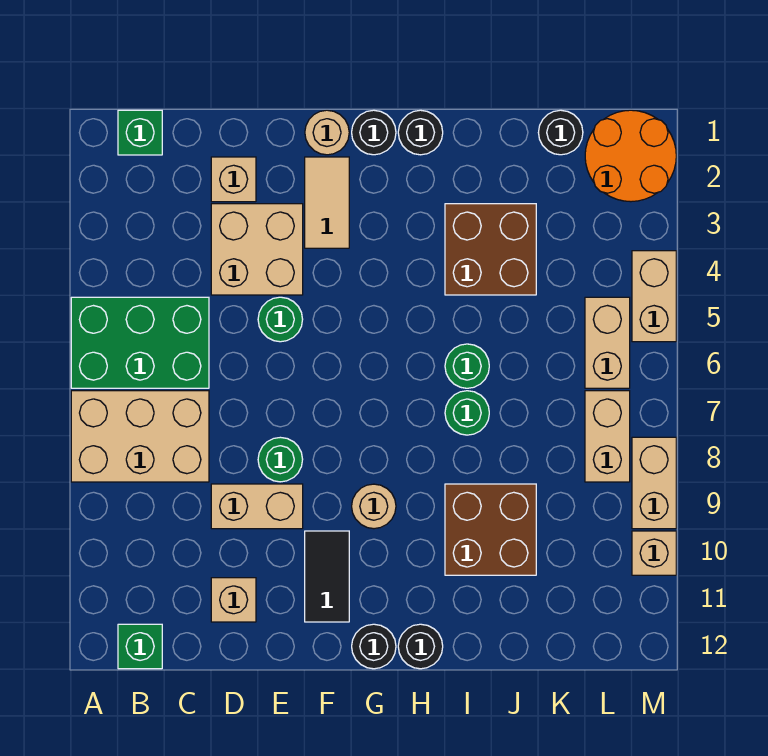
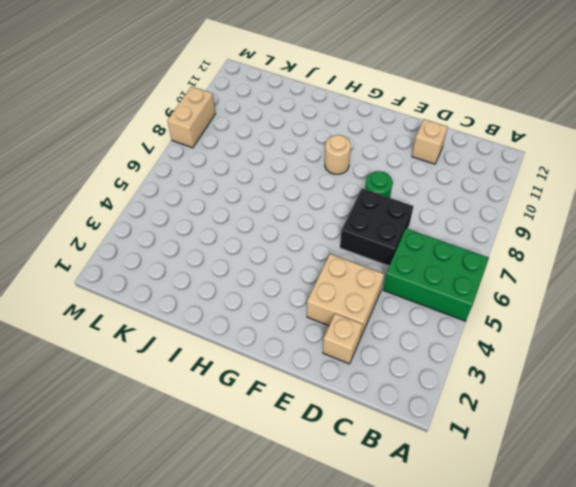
black brick D6:E7 level 1 -> none
none -> tan brick A7:C8 level 1
none -> green brick B1 level 1
none -> green brick B12 level 1

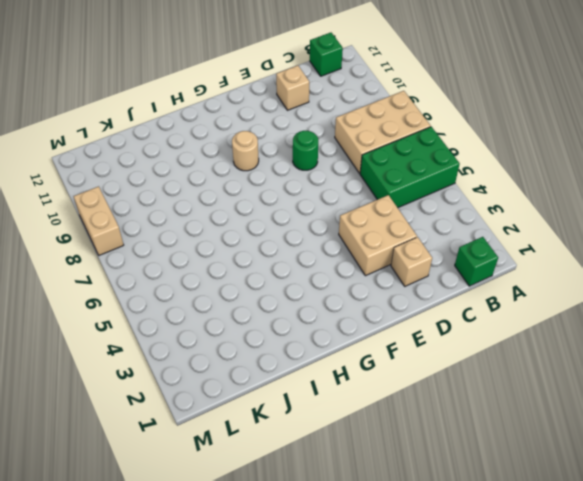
none -> tan brick D9:E9 level 1
none -> green round brick E5 level 1
none -> tan round brick F1 level 1

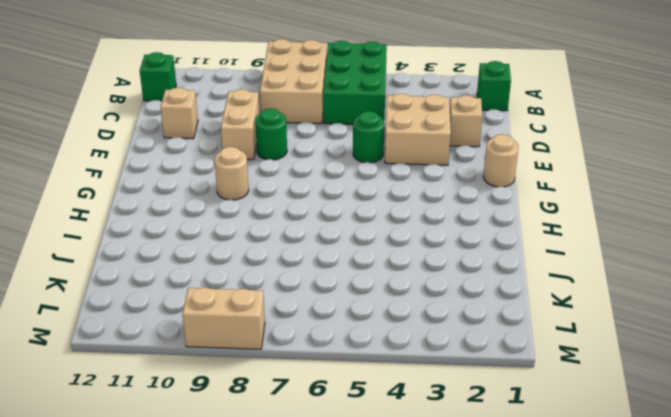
none -> tan tile F2:F3 level 1
none -> black tile F10:F11 level 1
none -> black round brick G1 level 1

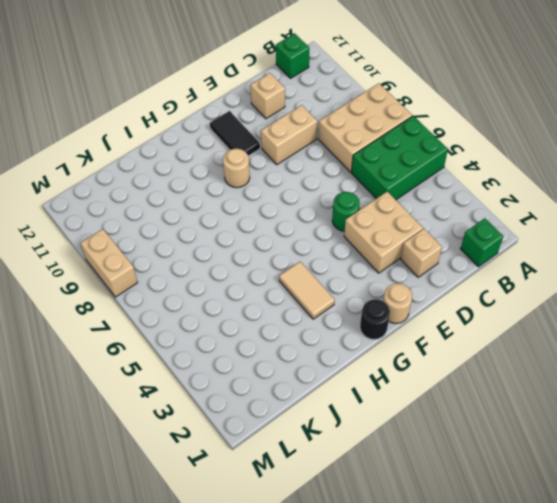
tan tile H3:H4 level 1 -> tan tile F2:F3 level 1
none -> green round brick E8 level 1
none -> black round brick G12 level 1
none -> black round brick H1 level 1

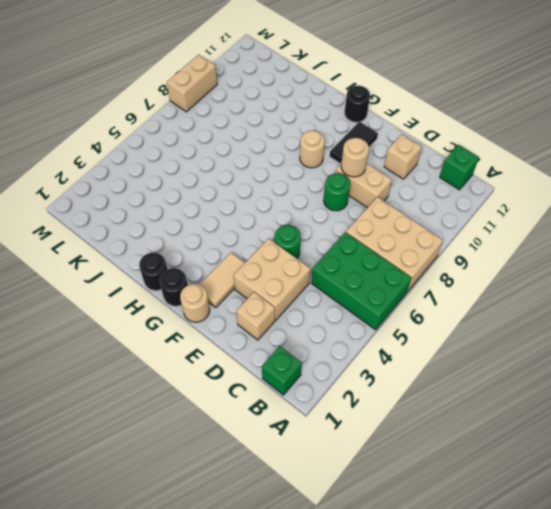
tan round brick E9 level 2 -> none
none -> black round brick H12 level 1
none -> brown brick I3:J4 level 1
none -> green round brick I6 level 1

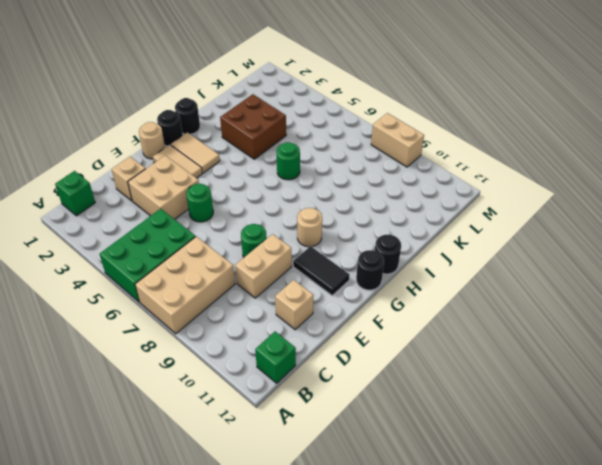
tan tile G2:G3 level 1 -> none
none -> green round brick I7 level 1
none -> brown brick I9:J10 level 1
none -> black round brick K1 level 1

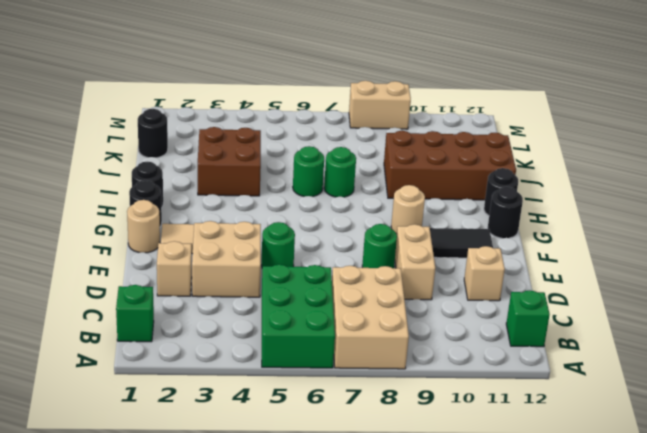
brown brick I9:J12 level 1 -> brown brick I9:J10 level 1
none -> orange round brick L1:M2 level 1
none -> tan brick L5:L6 level 1
none -> tan brick L7:L8 level 1

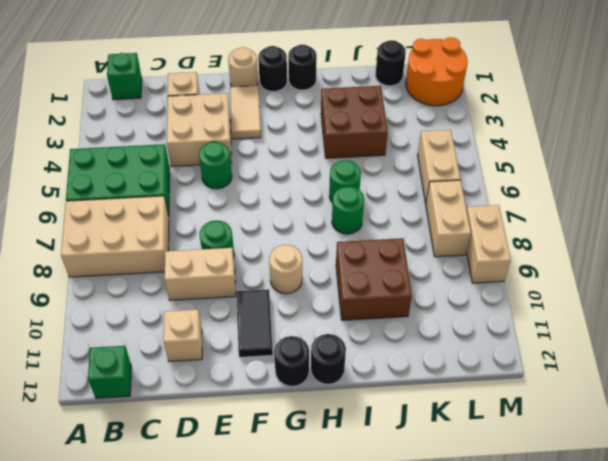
none -> tan brick M4:M5 level 1
none -> tan brick M10 level 1

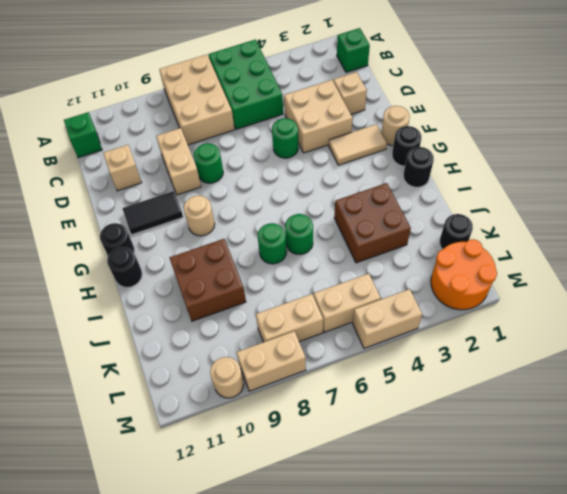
tan round brick M10 level 1 -> tan brick M10 level 1

